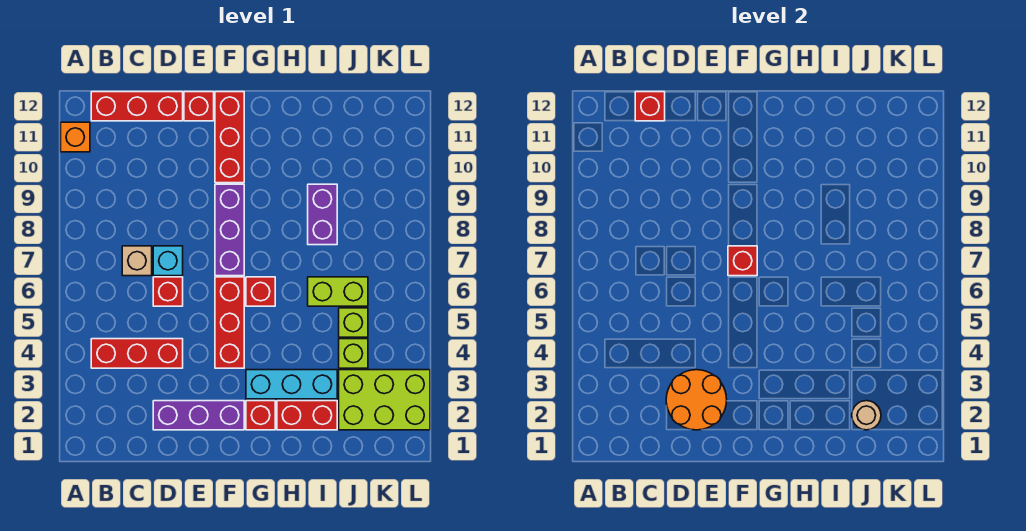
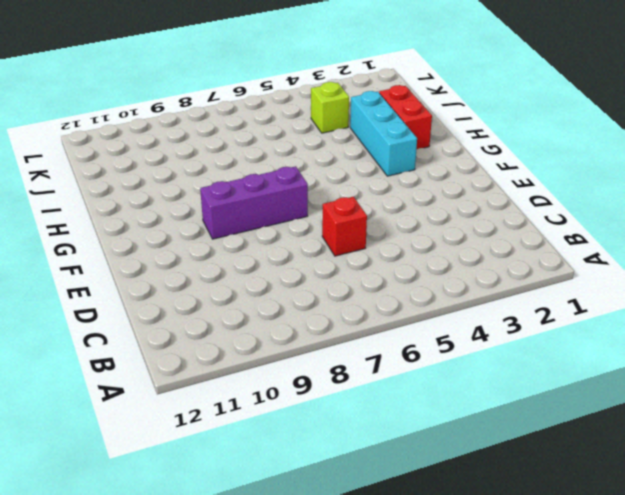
none -> orange brick A11 level 1
none -> red brick B4:D4 level 1
none -> red brick B12:D12 level 1

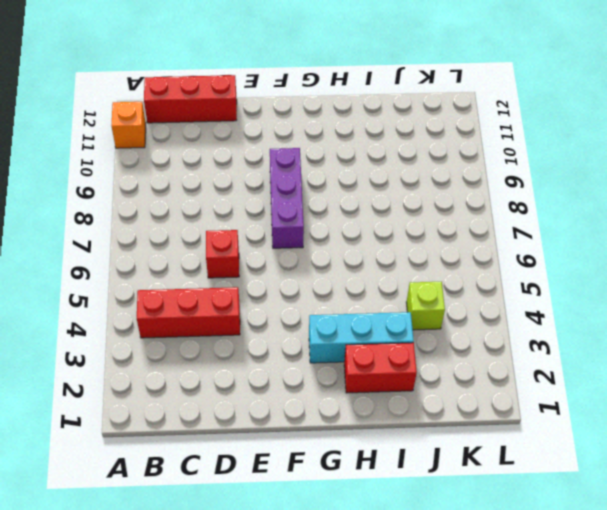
none -> tan brick C7 level 1
none -> purple brick D2:F2 level 1
none -> cyan brick D7 level 1

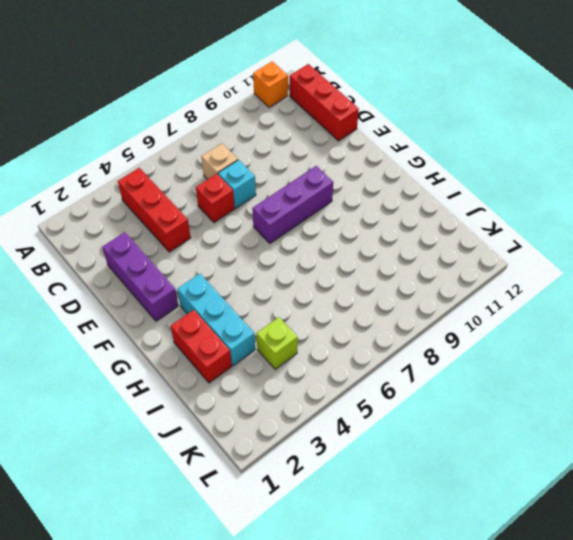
none -> red brick E12 level 1
none -> red brick F4:F6 level 1
none -> red brick F10:F12 level 1

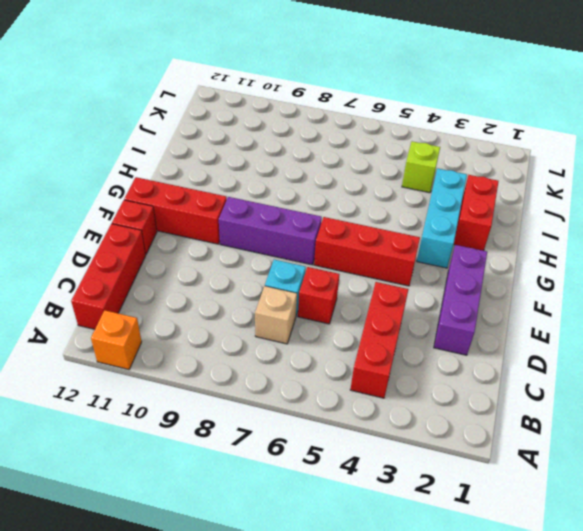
none -> red brick G2 level 1
none -> red brick G6 level 1
none -> lime brick I6:J6 level 1

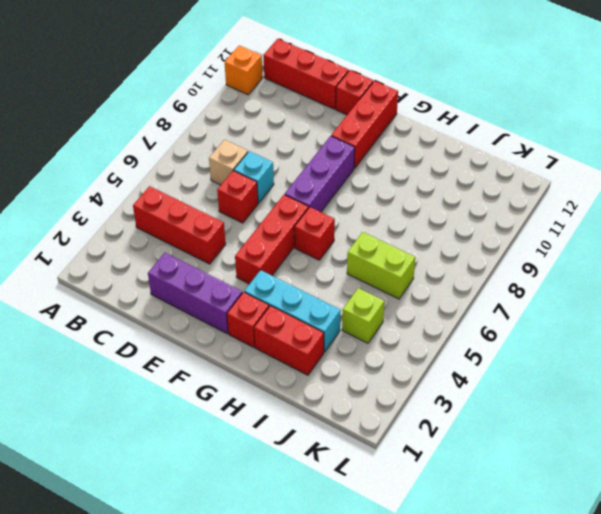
none -> purple brick I8:I9 level 1
none -> lime brick J2:L3 level 1
none -> lime brick J5 level 1

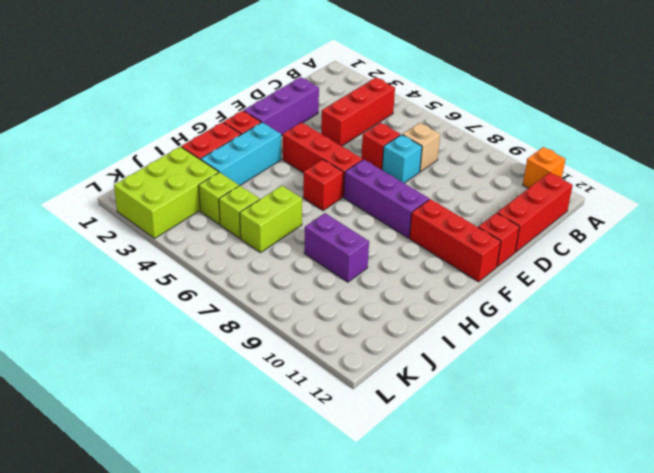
none -> red brick C12 level 2
none -> orange round brick D2:E3 level 2
none -> red brick F7 level 2

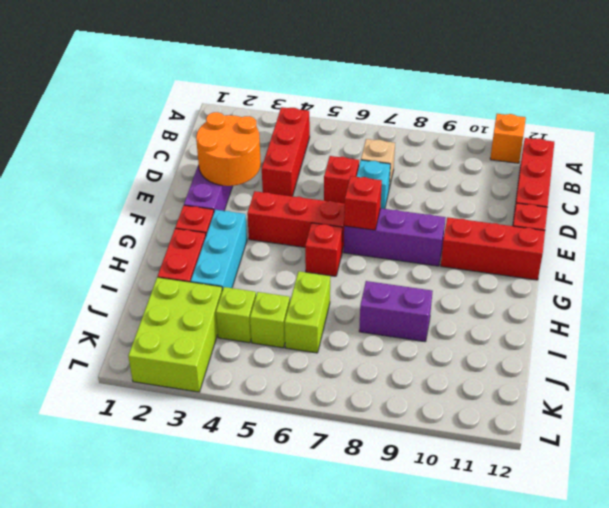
none -> red brick C12 level 2
none -> tan round brick J2 level 2

